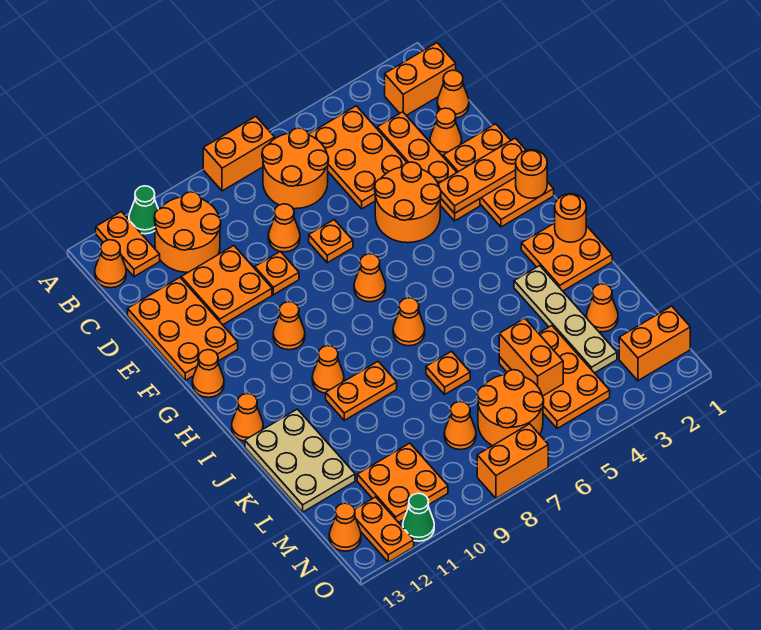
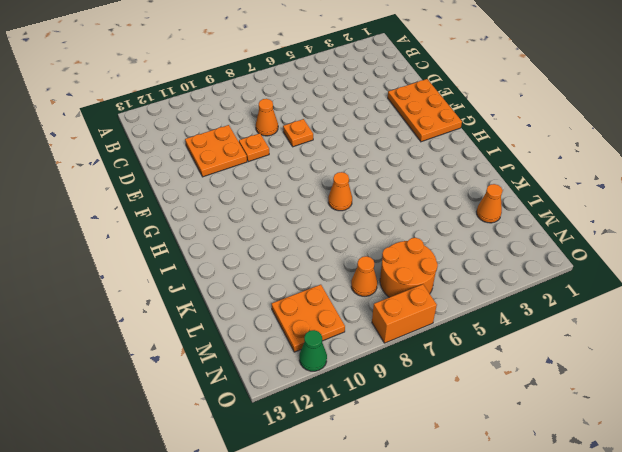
none -> orange brick A7:A8 level 1
none -> green cone A11 level 1
none -> orange plate A12:B12 level 1
none -> orange brick B1:B2 level 1

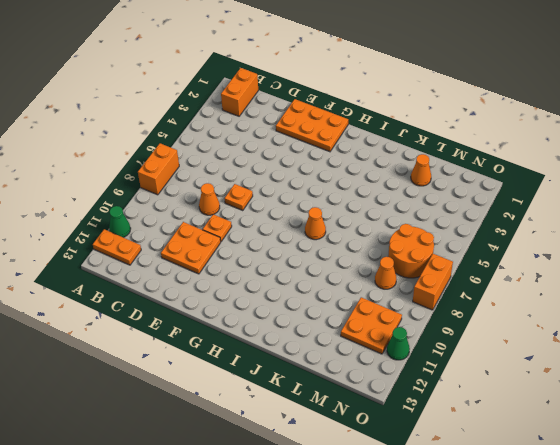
none -> orange plate B4:D5 level 1
none -> orange round brick B6:C7 level 1
none -> orange round brick B10:C11 level 1
none -> orange cone B13 level 1

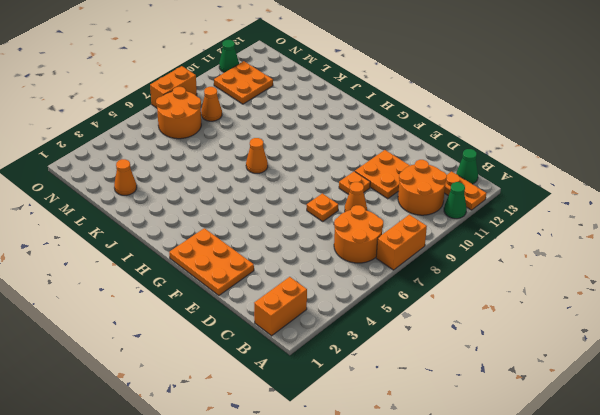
green cone B13 level 1 -> orange cone B13 level 1
none -> orange plate B4:D5 level 1
none -> orange cone C1 level 1
none -> orange plate C3:F3 level 1
none -> orange cone D2 level 1

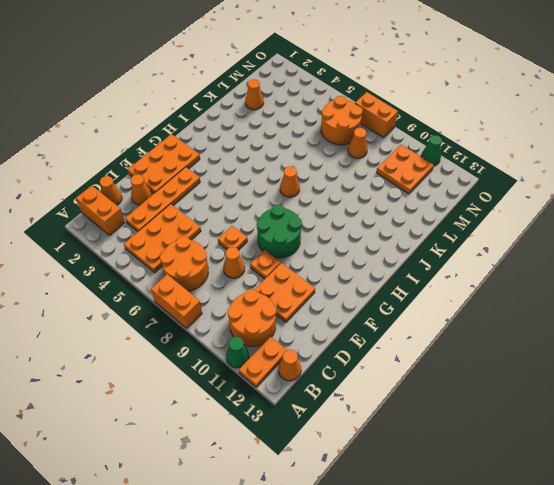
green round brick F8:G9 level 1 -> none
none -> orange plate D12:F13 level 1
none -> orange round brick E4:F5 level 1
none -> orange cone G7 level 1
none -> orange cone G10 level 1

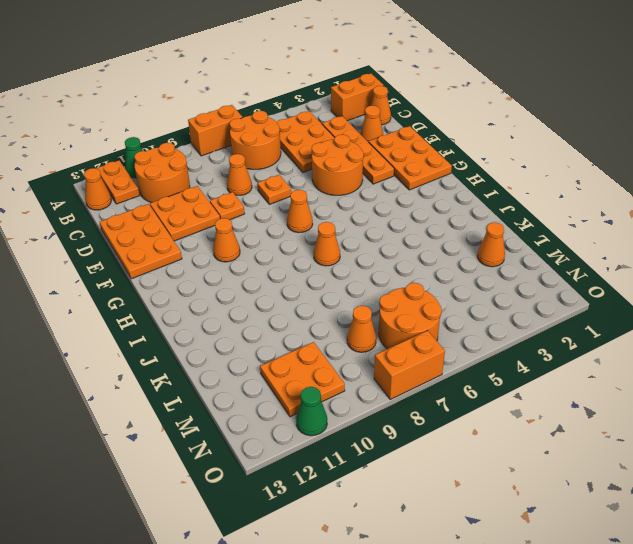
none -> orange cone G13 level 1
none -> orange plate I1:J2 level 1
none -> orange cone I10 level 1
none -> orange cone I13 level 1

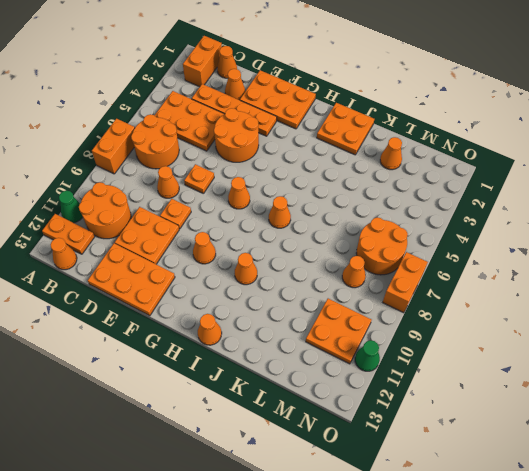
none -> orange cone G13 level 1
none -> tan plate J3:M3 level 1
none -> orange plate J9:J10 level 1
none -> tan plate J12:L13 level 1

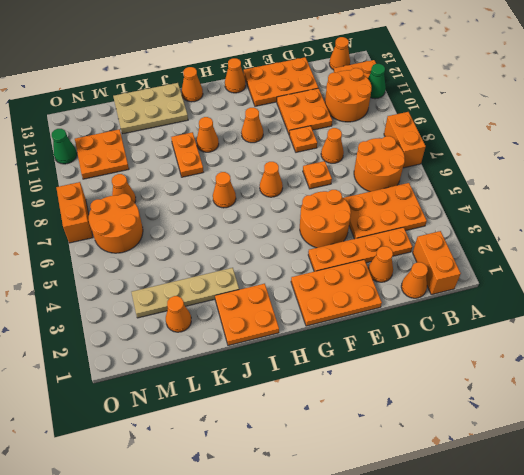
none -> orange plate K7 level 1
none -> orange plate L4:N5 level 1
none -> orange brick N1:N2 level 1
none -> orange plate N12:O12 level 1

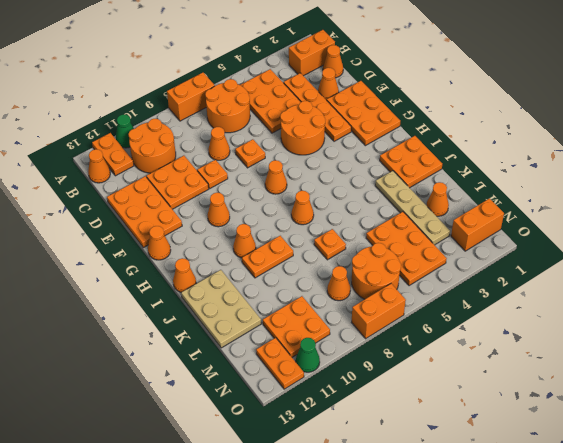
none -> orange cone N13 level 1
none -> orange plate F1:F3 level 2
none -> orange round brick G1 level 2
none -> orange round brick I1 level 2

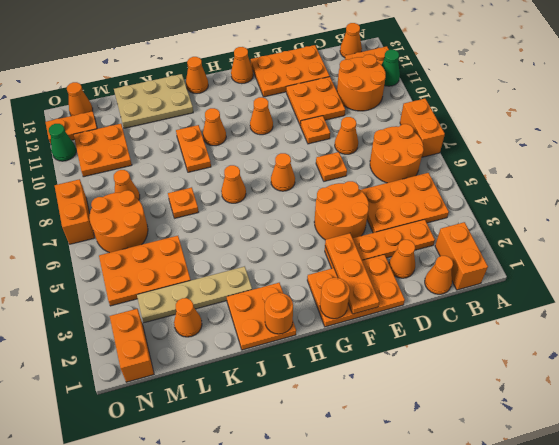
none -> orange brick L5:M5 level 2

